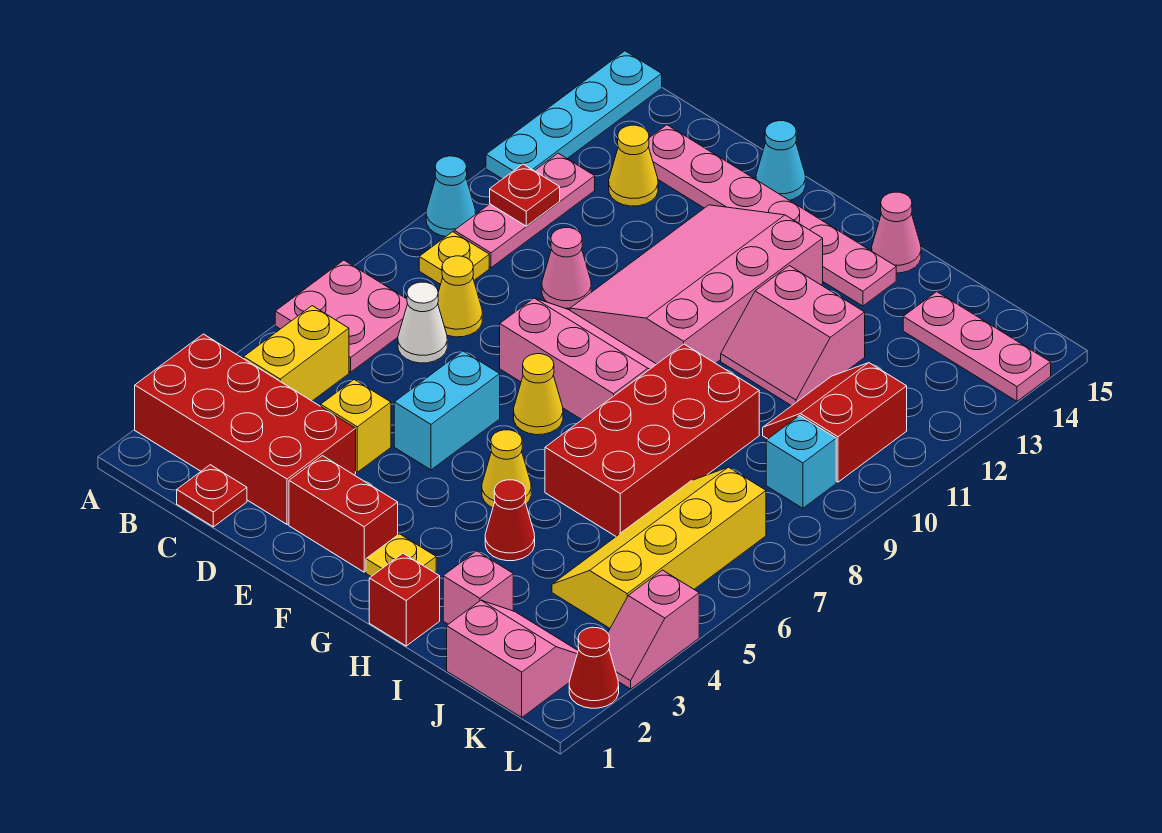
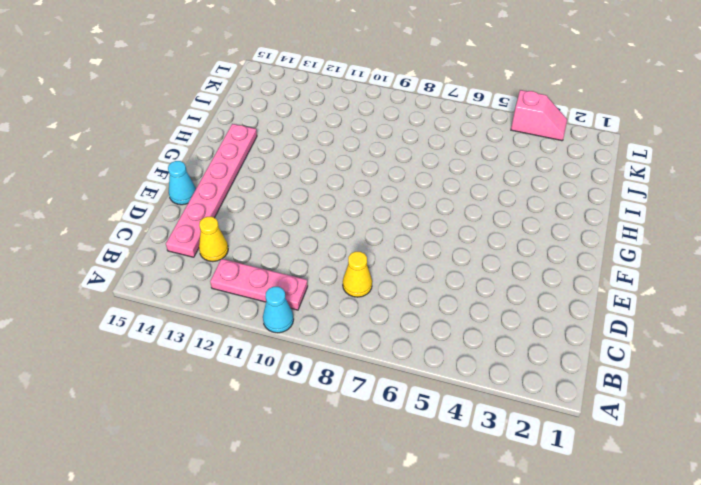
none -> red brick A2:D3 level 1
none -> pink plate A6:B7 level 1
none -> cyan plate A12:A15 level 1
none -> yellow brick B4:B5 level 1

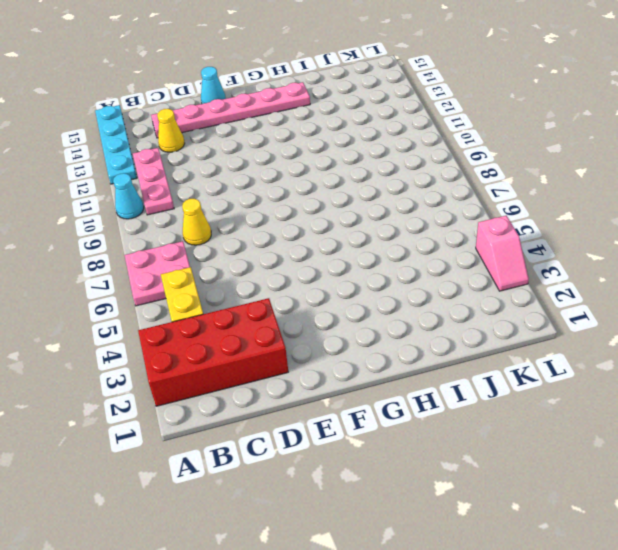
none -> yellow plate B9 level 1
none -> red plate C1 level 1
none -> white cone C7 level 1
none -> yellow brick D4 level 1

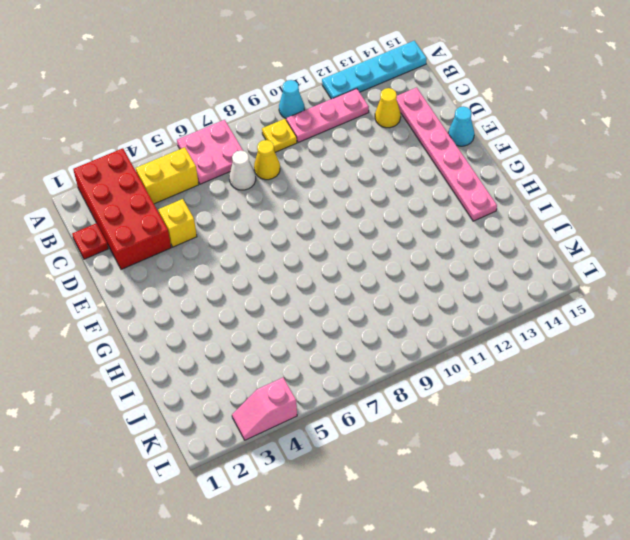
none -> pink cone D10 level 1
none -> red brick E2:F2 level 1
none -> cyan brick E5:E6 level 1
none -> pink slope E8:G9 level 1 top 8

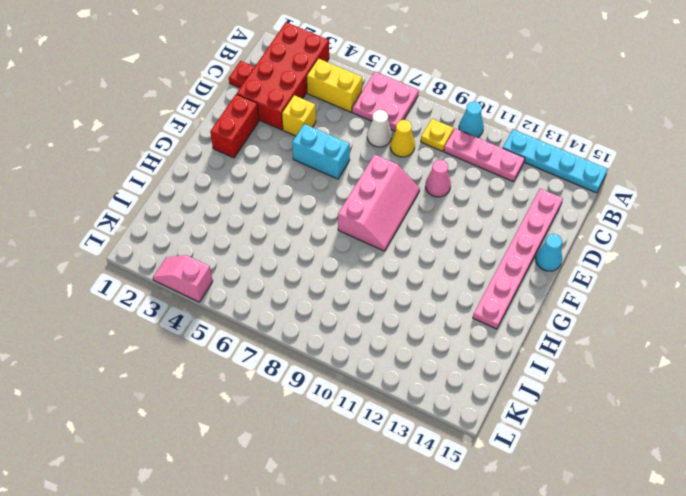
none -> yellow cone C13 level 1
none -> pink slope E10:G13 level 1 top G
none -> yellow cone F7 level 1
none -> yellow plate G2 level 1

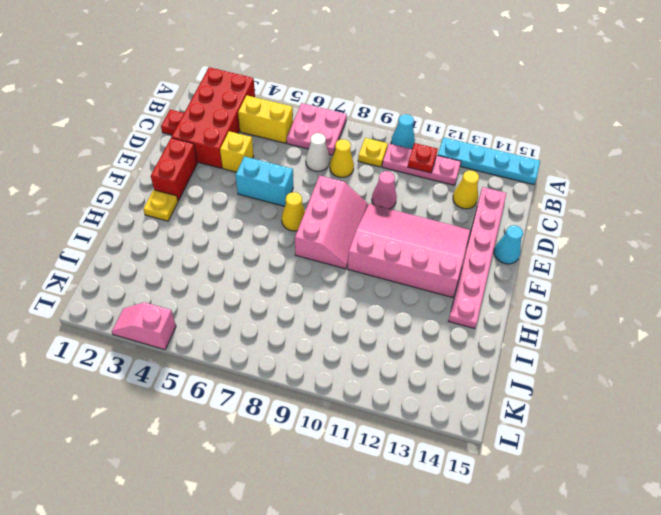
none -> yellow cone G5 level 1
none -> red brick H1 level 1
none -> red cone H4 level 1
none -> red brick H6:I9 level 1

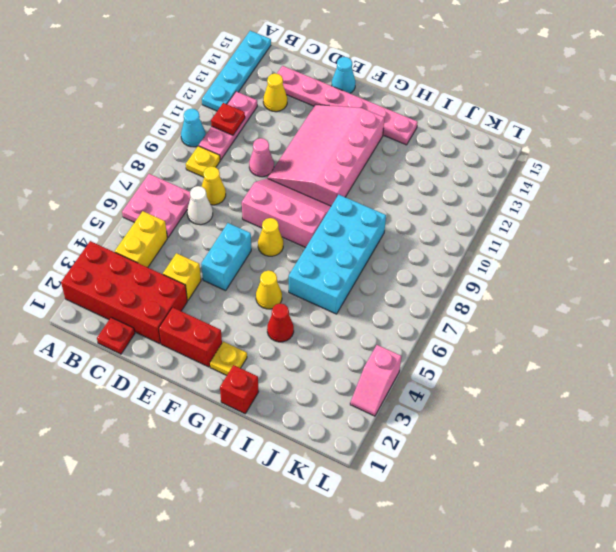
cyan brick H6:I9 level 1 -> red brick H6:I9 level 1
none -> pink slope H11:I12 level 1 top 12
none -> pink cone H15 level 1
none -> pink brick I2 level 1
none -> pink slope J1:K2 level 1 top 1

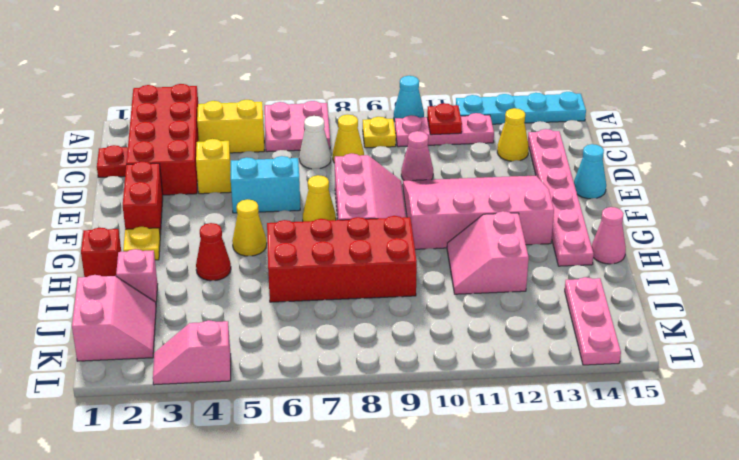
none -> yellow slope J4:K7 level 1 top K
none -> red slope J10:K11 level 1 top K
none -> cyan brick K9 level 1
none -> red cone L2 level 1

